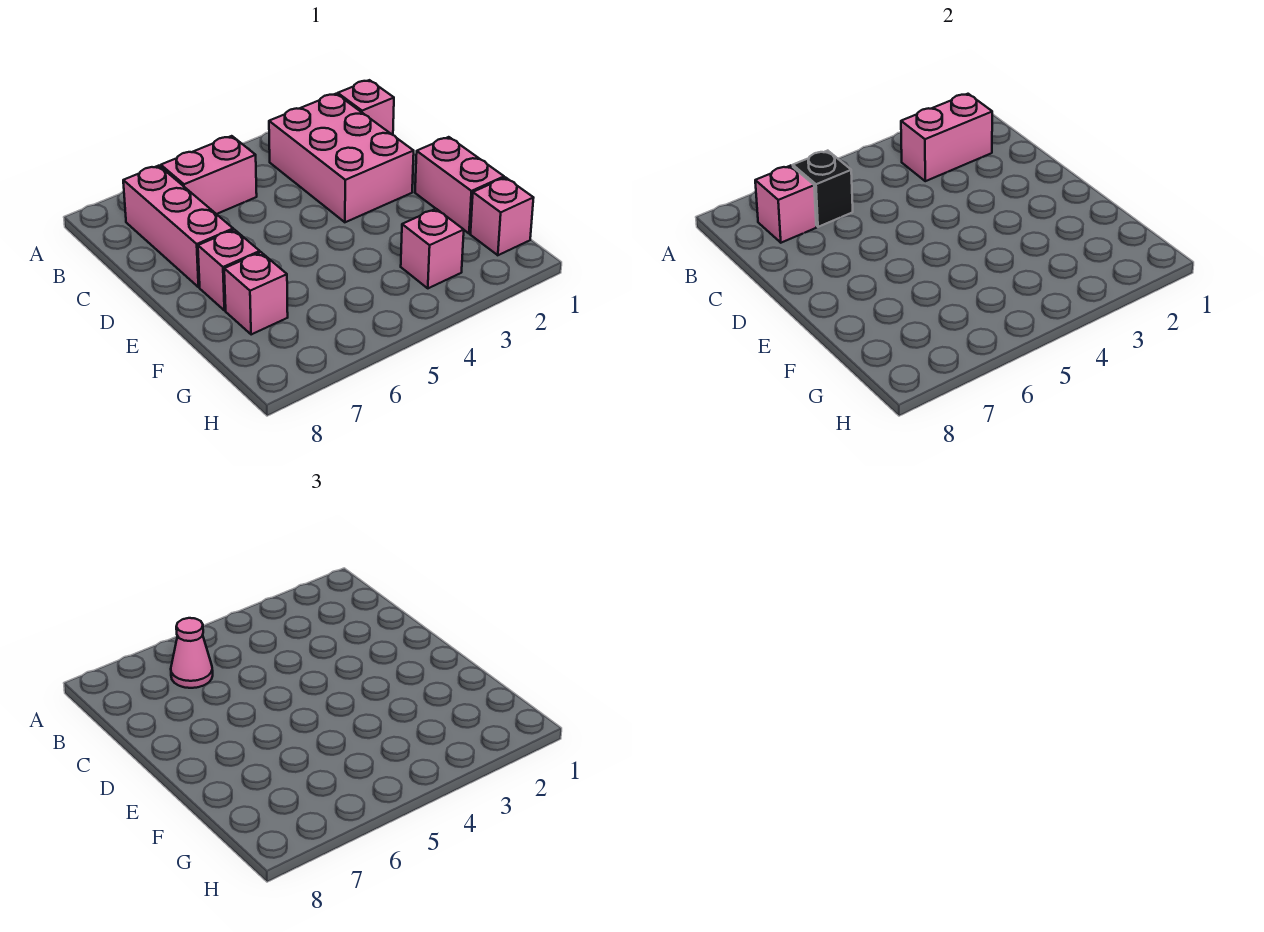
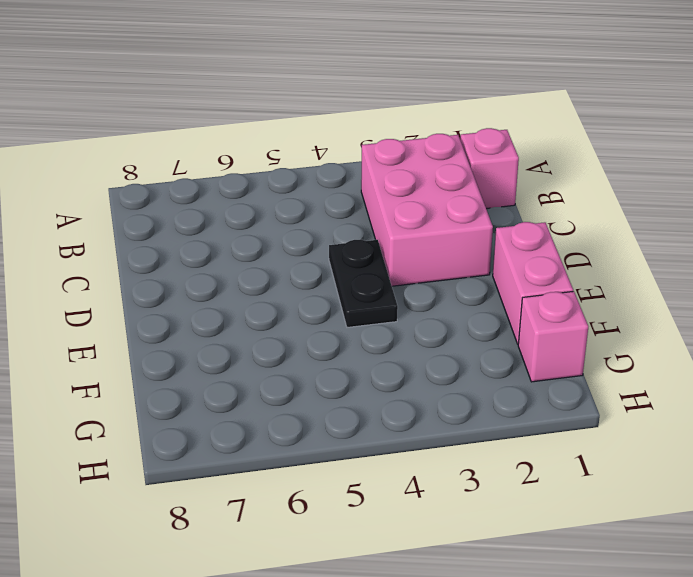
black plate D4:E4 level 1 -> none
none -> pink brick B5:B6 level 1
none -> pink brick B7:D7 level 1
none -> pink brick E7 level 1

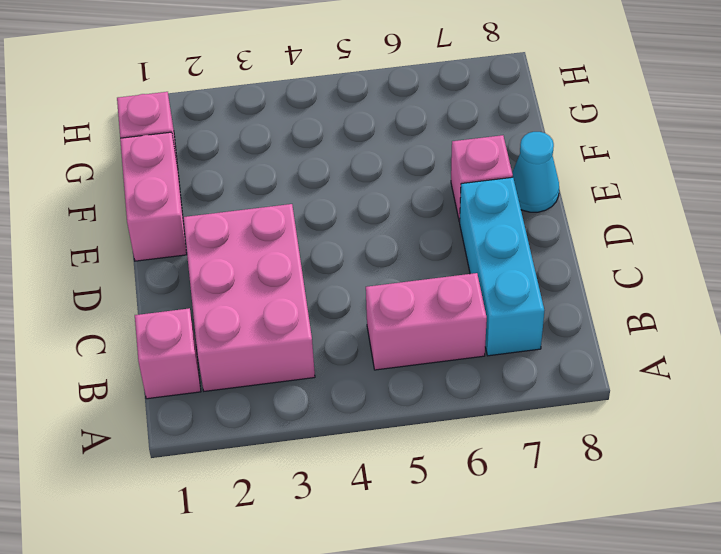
cyan brick B7:D7 level 1 -> pink brick B7:D7 level 1
cyan cone E8 level 1 -> none
none -> pink brick F7 level 1
none -> pink brick G3 level 1
none -> pink brick B2:B3 level 2

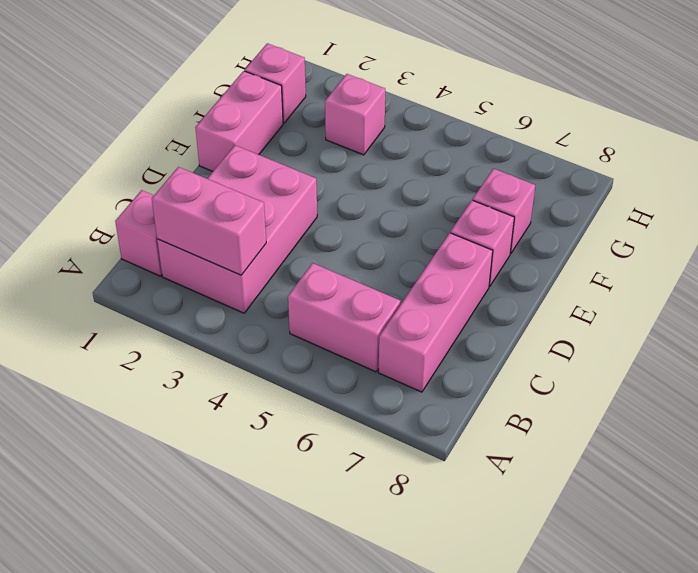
none -> black brick B6 level 2
none -> pink brick B7 level 2
none -> pink cone B6 level 3

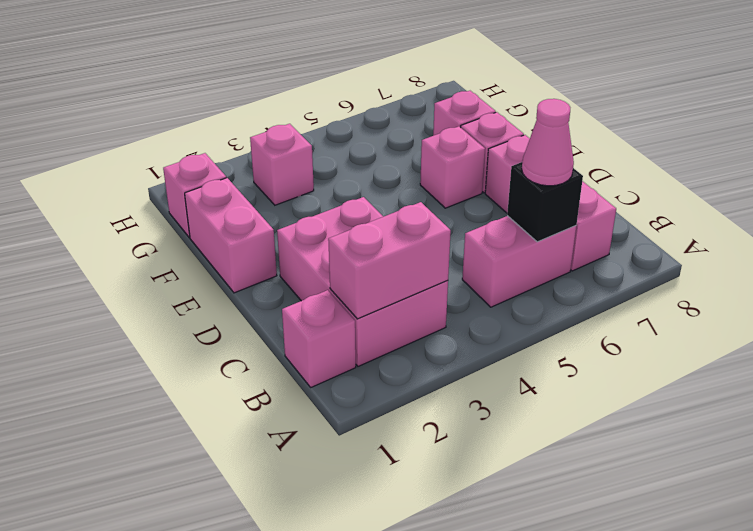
pink brick E6 level 1 -> pink brick B7 level 2

